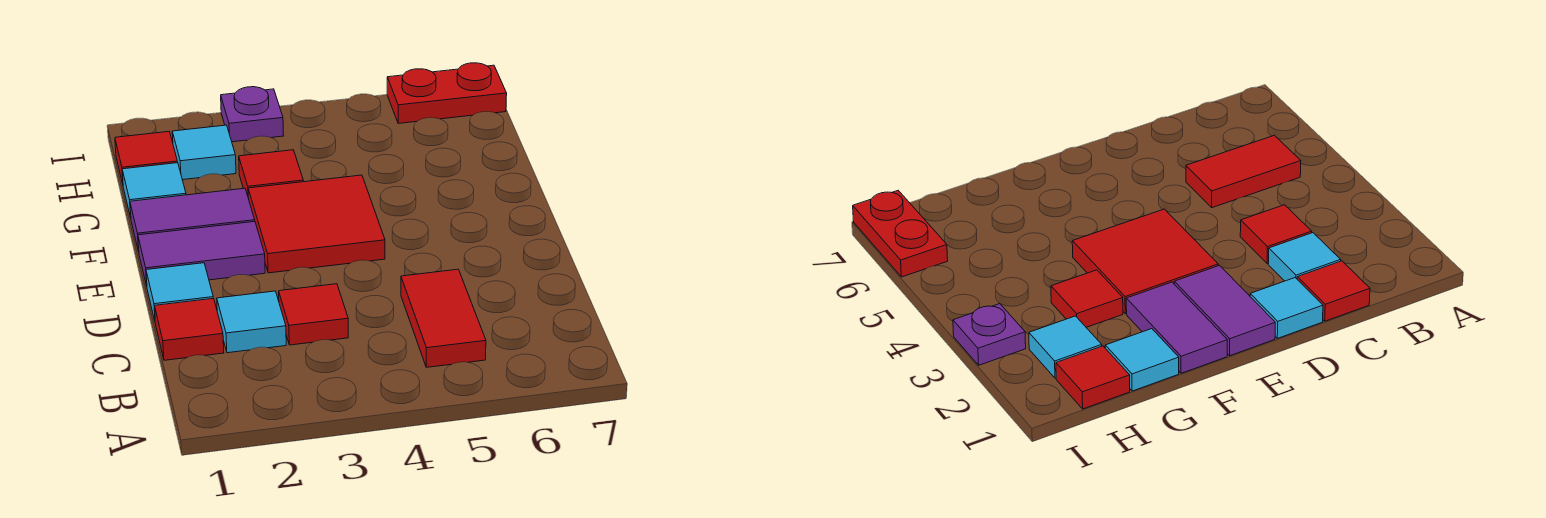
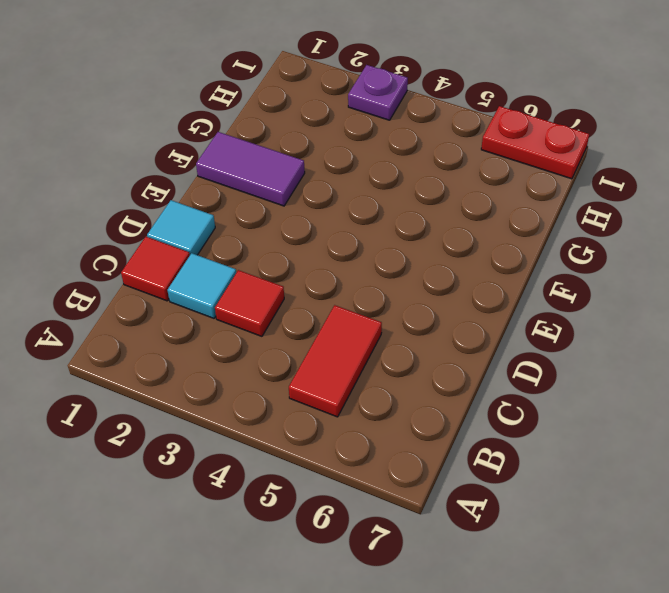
none -> purple tile E1:E2 level 1
none -> red tile E3:F4 level 1
none -> cyan tile G1 level 1

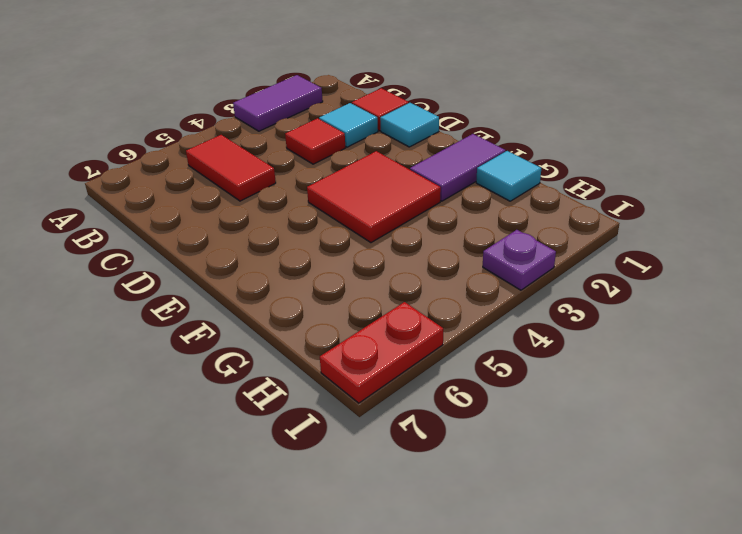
purple tile A2:A3 level 1 -> purple tile E1:E2 level 1
none -> red tile G3 level 1
none -> red tile H1 level 1
none -> cyan tile H2 level 1

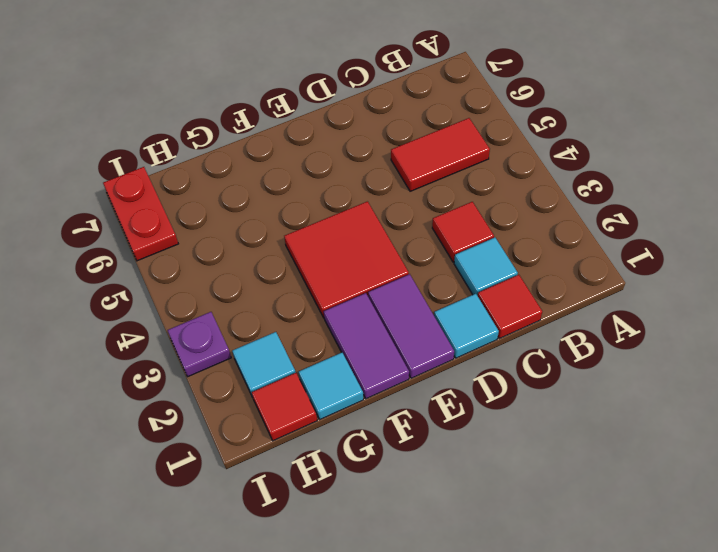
none -> red tile G3 level 1

